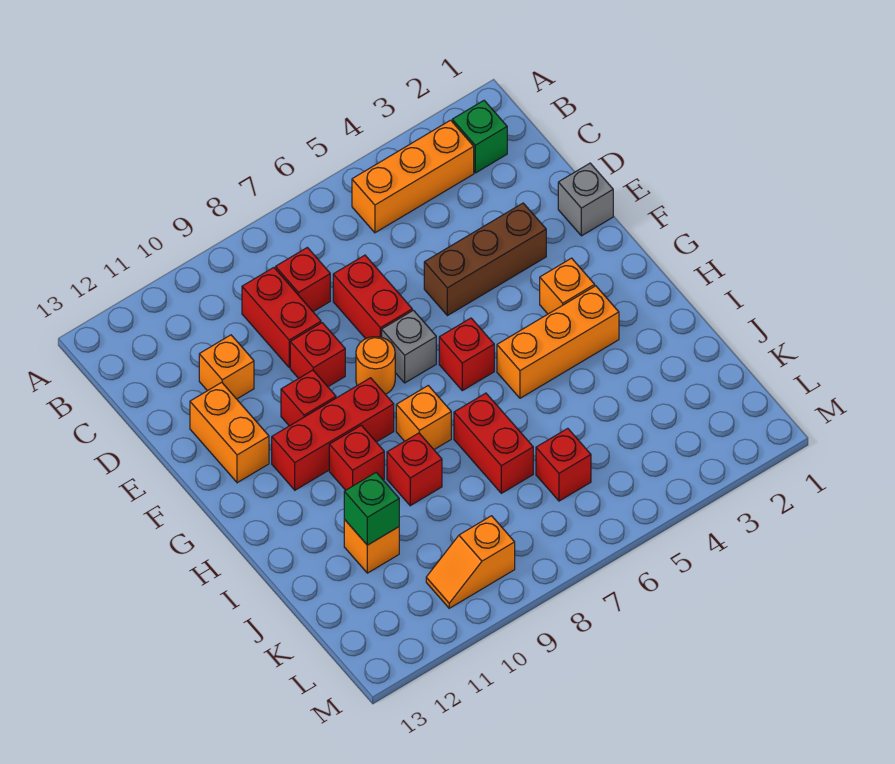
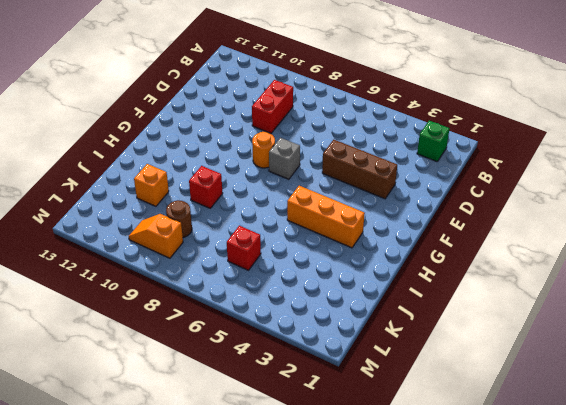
brown round brick K9 level 1 -> none
none -> orange brick B3:B5 level 1
none -> red brick C8 level 1
none -> red brick D7:E7 level 1

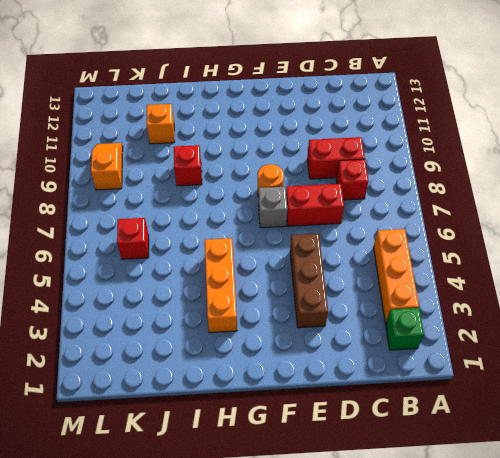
none -> orange brick D11 level 1
none -> grey brick E1 level 1
none -> red brick E9 level 1

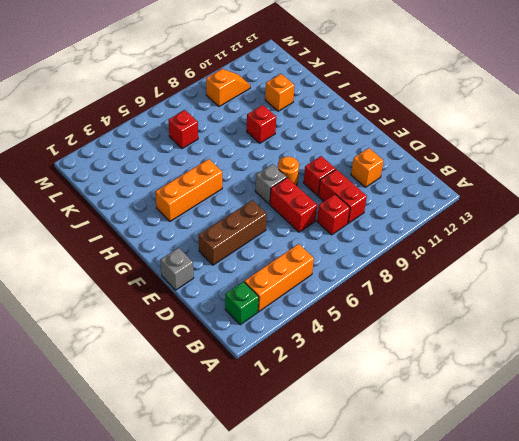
none -> orange brick E12:F12 level 1
none -> red brick F10 level 1
none -> orange brick G3 level 1

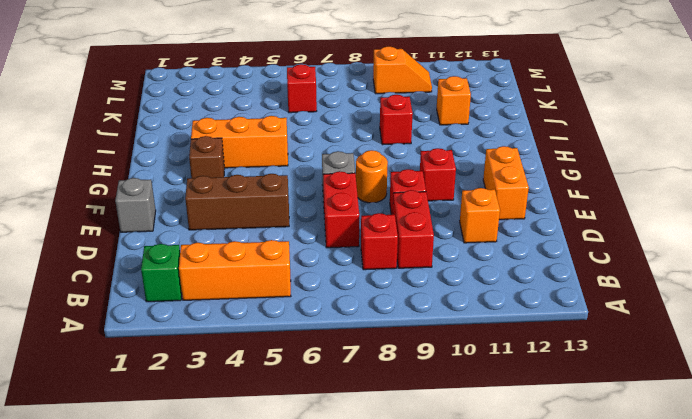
brown brick G3 level 1 -> orange brick G3 level 1
none -> red brick G6 level 1
none -> red brick G9:G11 level 1
none -> orange brick H8 level 1

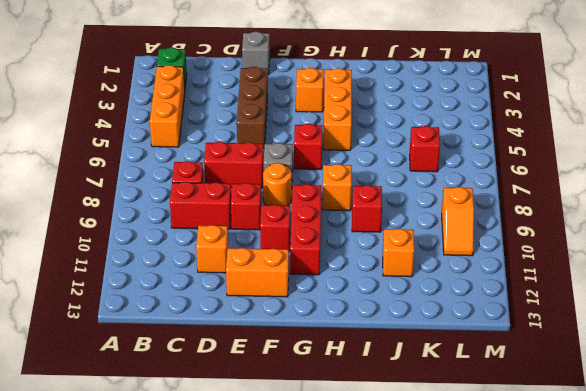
none -> red brick H10 level 1
none -> red brick I7:J7 level 1
none -> green brick J11 level 2

